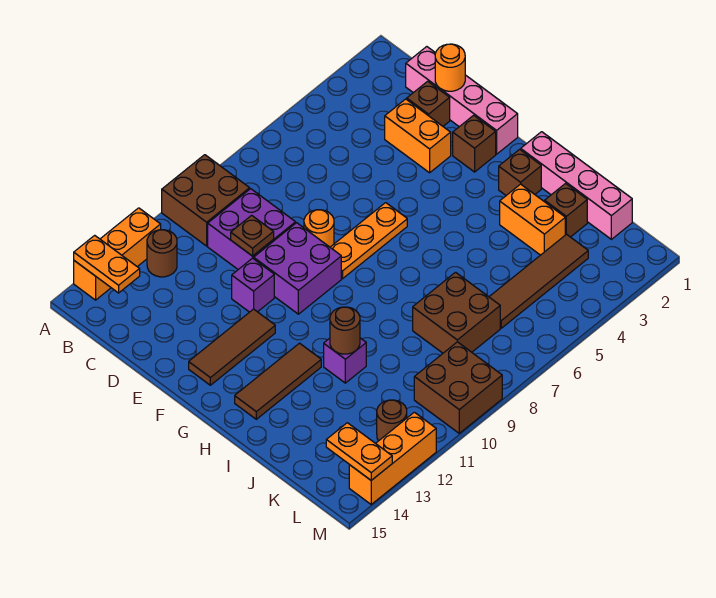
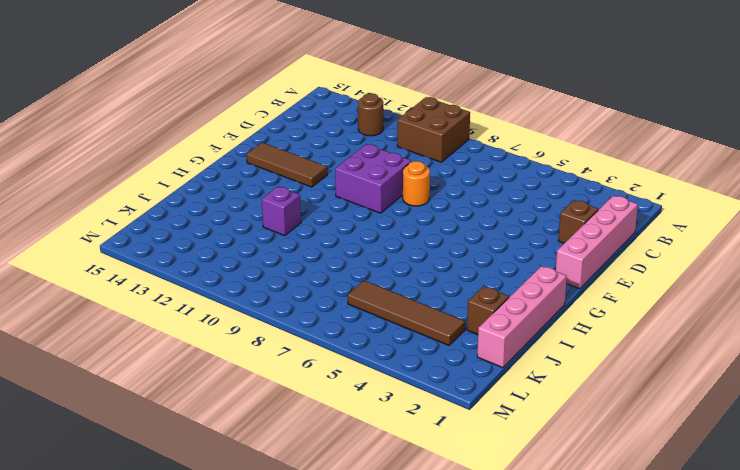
none -> orange brick A12:A14 level 1
none -> purple brick C9:D10 level 1
none -> orange brick D3:E3 level 1

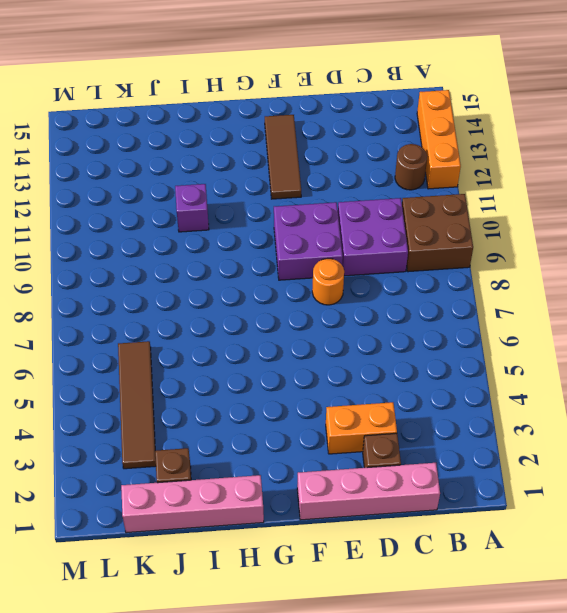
none -> purple brick E11 level 1
none -> brown brick F2 level 1
none -> orange plate F6:F8 level 1

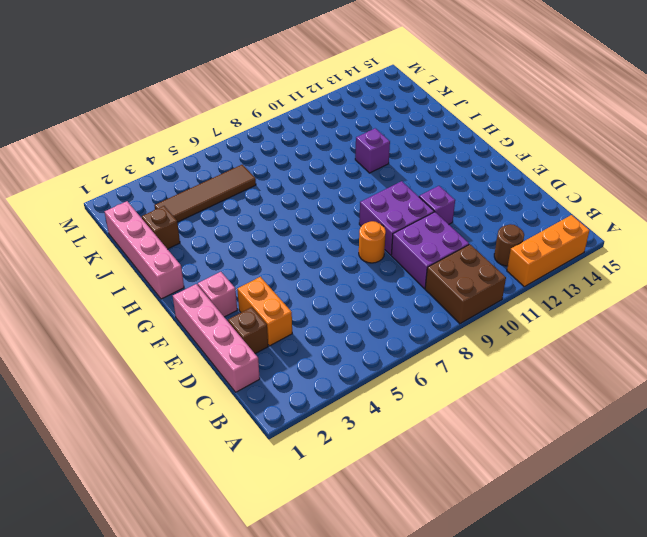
pink brick F2 level 1 -> brown brick F2 level 1
none -> orange plate F6:F8 level 1
none -> brown tile F12:F14 level 1
none -> brown brick H2 level 1

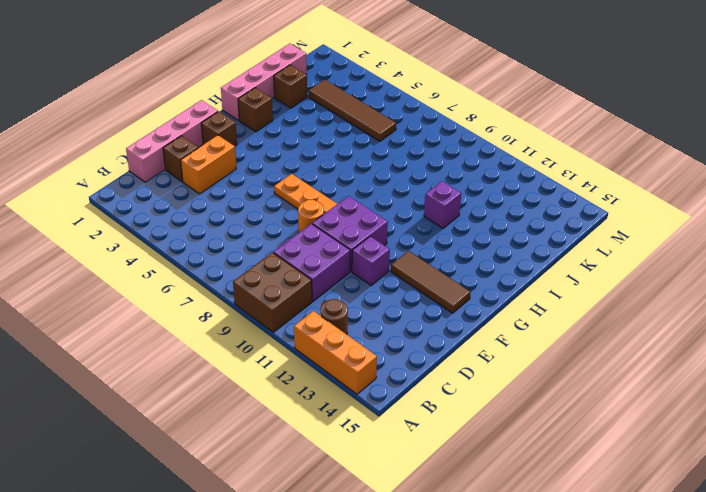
none -> brown tile H12:H14 level 1
none -> orange brick I3:J3 level 1
none -> brown brick J7:K8 level 1

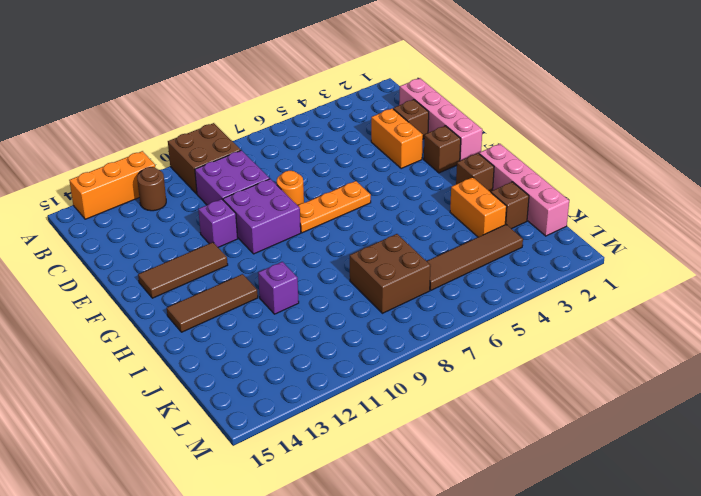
none -> brown brick L9:M10 level 1
none -> brown round brick L12 level 1
none -> orange brick M12:M14 level 1

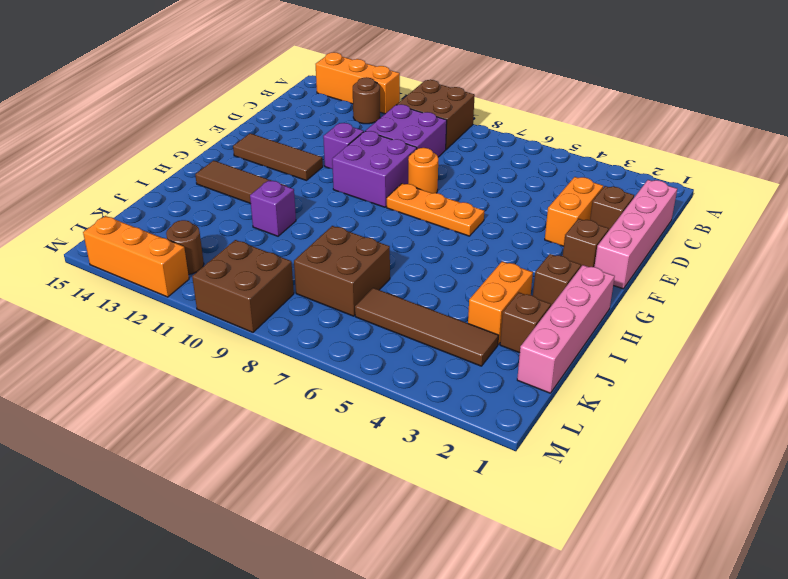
none -> orange plate A14:B14 level 2
none -> orange round brick D1 level 2
none -> brown plate D10 level 2

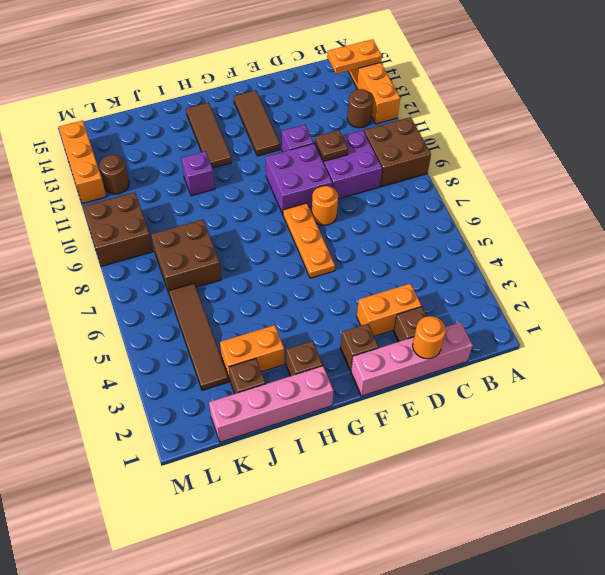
none -> brown round brick I11 level 2
none -> orange plate L14:M14 level 2

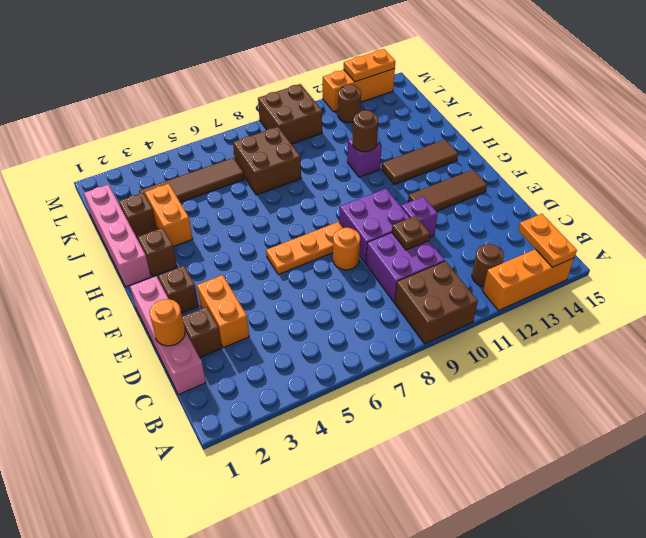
orange plate M13:M14 level 2 -> orange plate L14:M14 level 2

